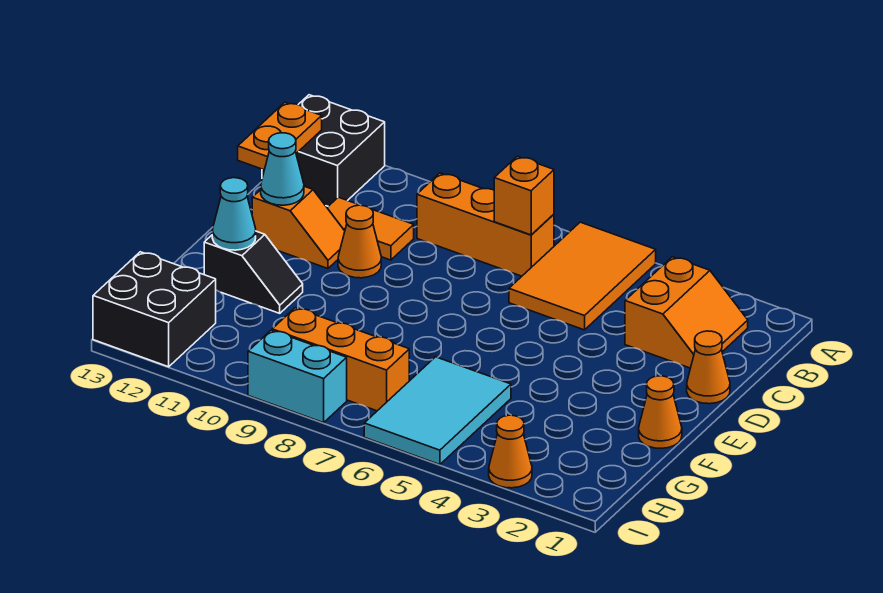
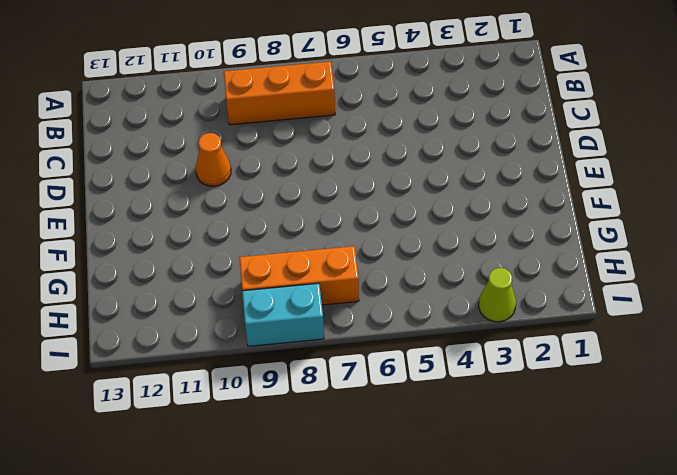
lime cone I3 level 1 -> orange cone I3 level 1
none -> orange tile A5:C6 level 1
none -> black brick A12:B13 level 1
none -> orange slope B2:C3 level 1 top 3

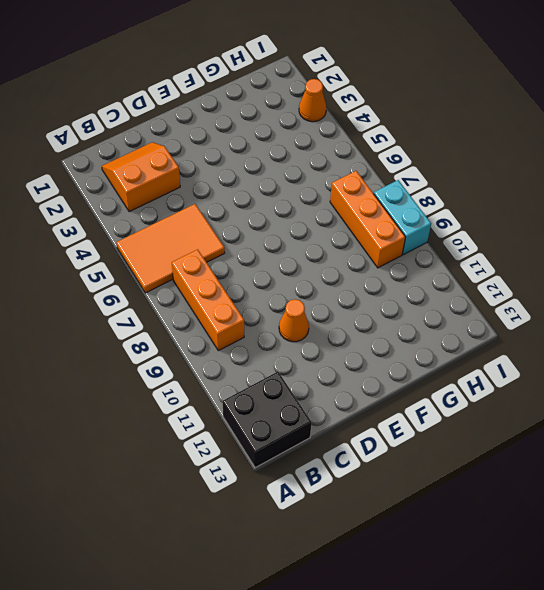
none -> orange tile C10:C11 level 1
none -> orange cone D1 level 1
none -> orange slope D11:D12 level 1 top 12

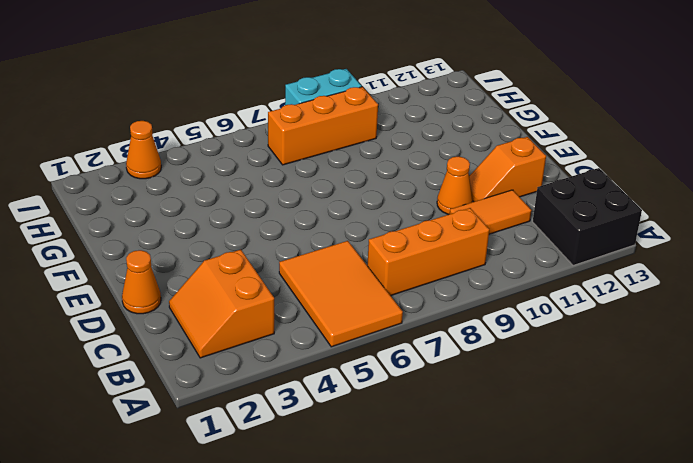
none -> orange cone F1 level 1
none -> black slope F11:F12 level 1 top 12
none -> cyan tile G5:I6 level 1

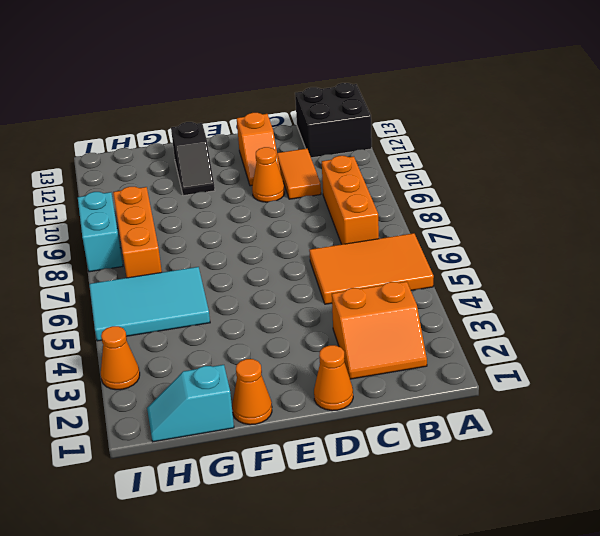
cyan slope G1:H1 level 1 top G -> none
none -> black brick H12:I13 level 1
none -> orange brick B7 level 2
none -> orange plate B13:C13 level 2

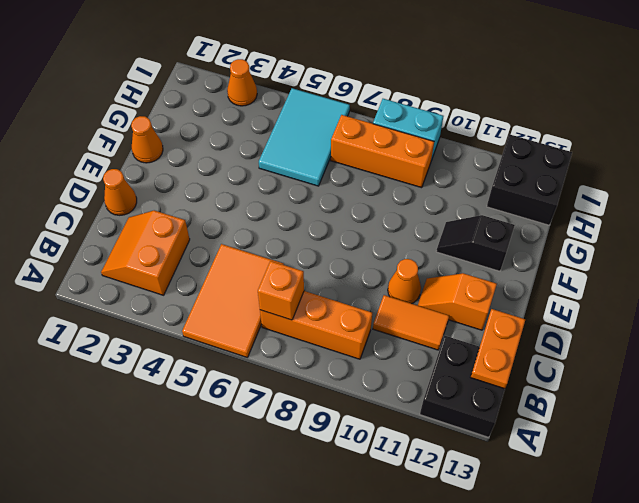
none -> cyan cone D12 level 2
none -> cyan cone F12 level 2

